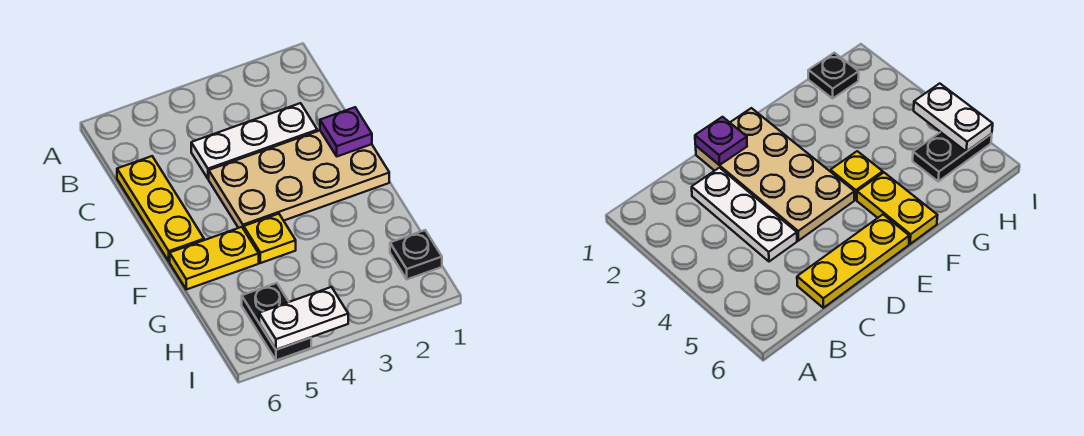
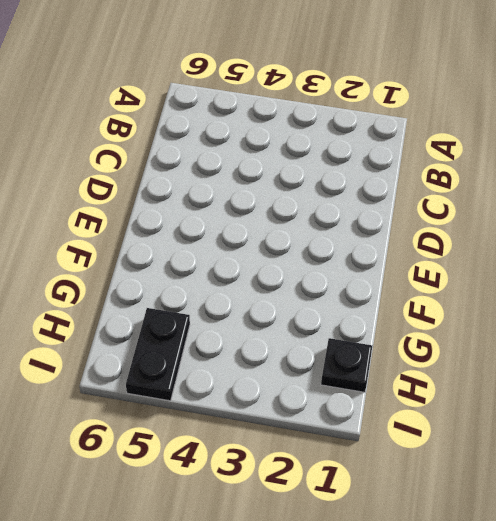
none -> white plate C2:C4 level 1
none -> yellow plate C6:E6 level 1

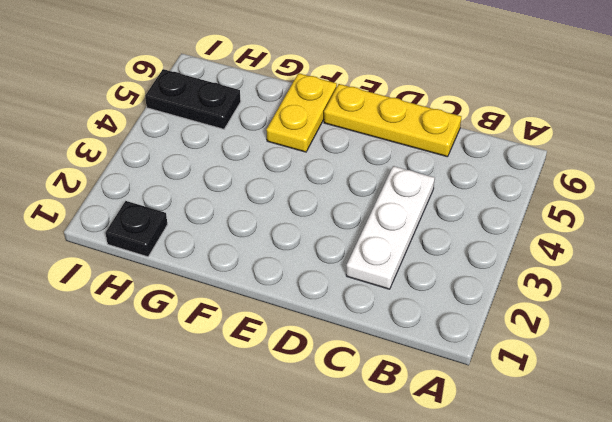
none -> tan plate D1:E4 level 1
none -> yellow plate F4 level 1

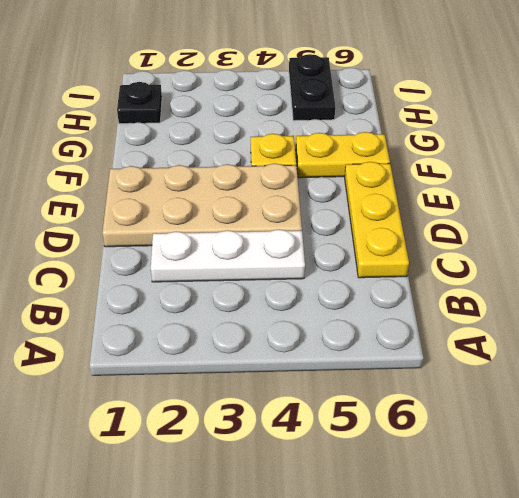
none -> purple plate D1 level 2
none -> white plate I4:I5 level 2

